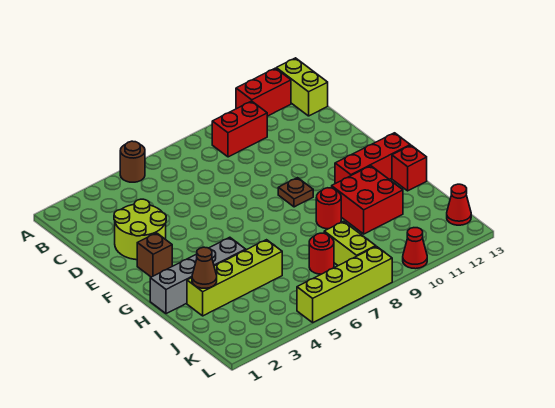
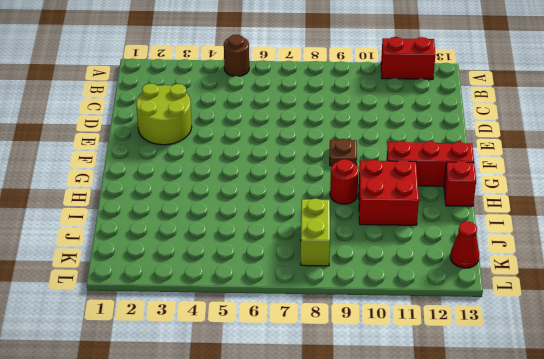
none -> lime brick A13:B13 level 1
none -> red brick B9:B10 level 1
none -> brown brick F2 level 1

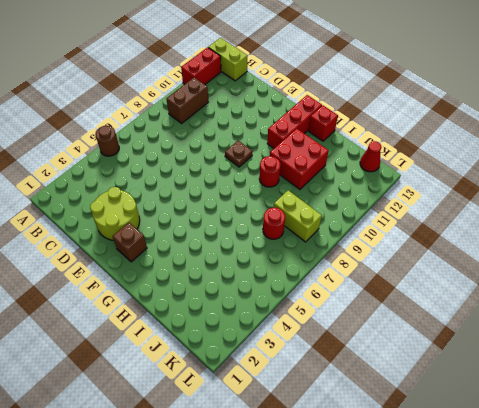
brown brick B9:B10 level 1 -> red brick B9:B10 level 1
none -> grey brick H1:H4 level 1
none -> lime brick I2:I5 level 1
none -> lime brick L5:L8 level 1

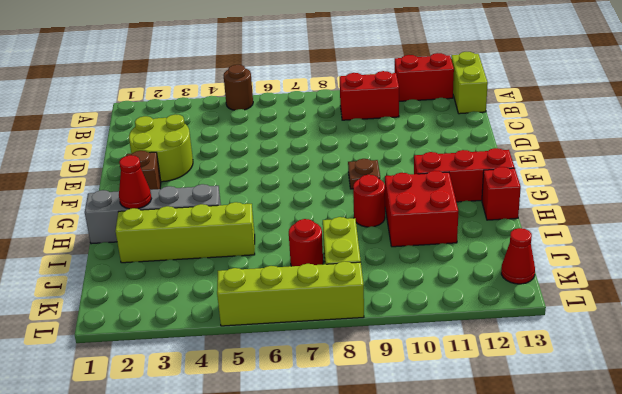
red cone H2 level 2 -> red cone L10 level 1
none -> brown cone I2 level 2

